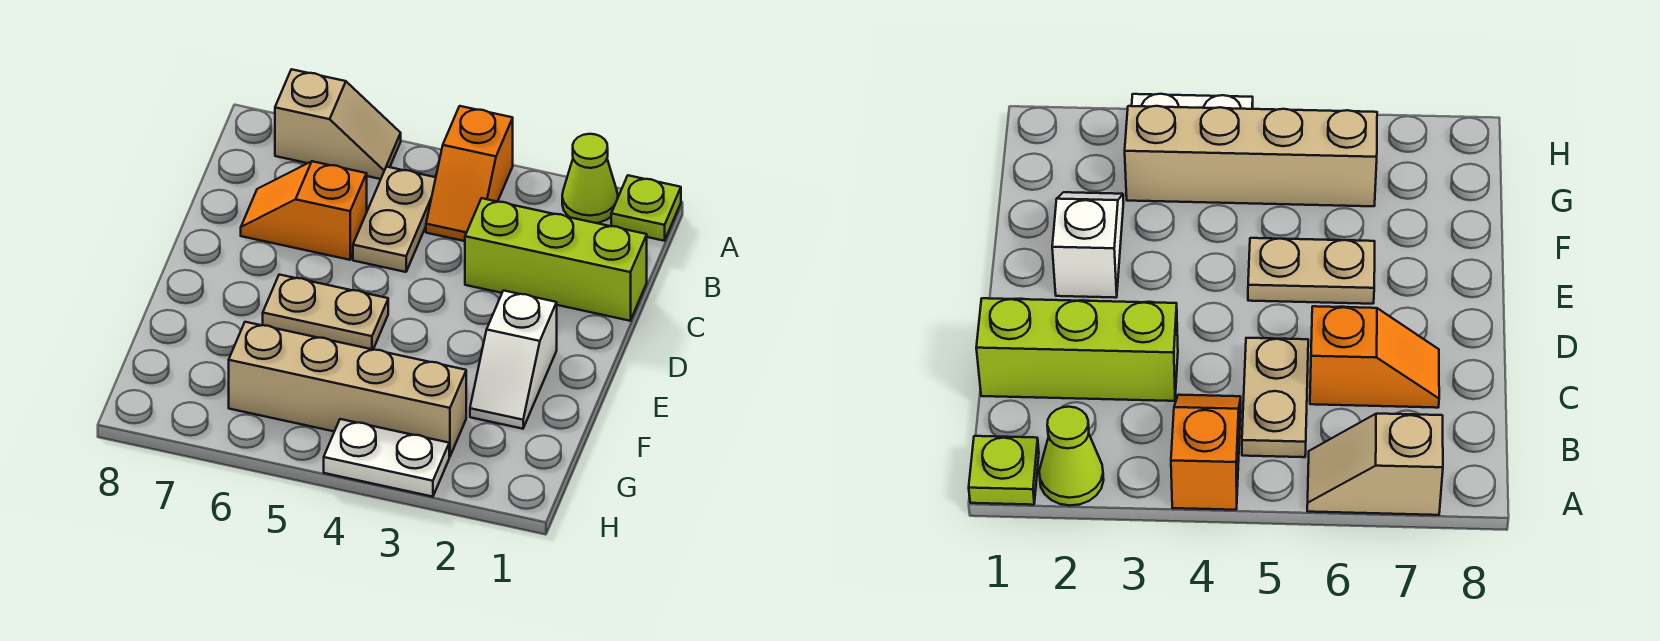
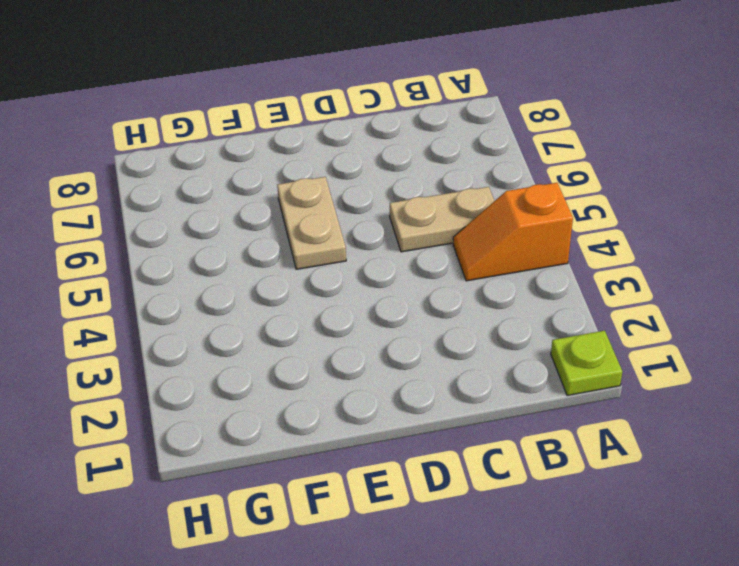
none -> lime cone A2 level 1
none -> tan slope A6:A7 level 1 top 7

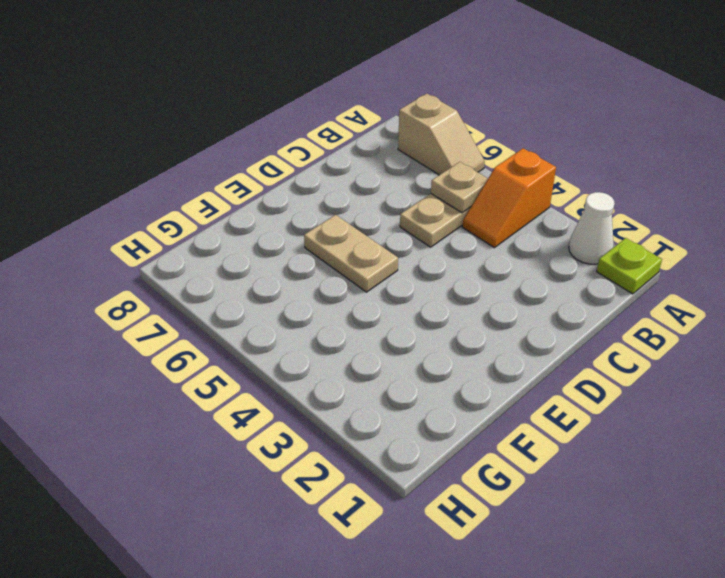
white cone A2 level 1 -> lime cone A2 level 1
tan plate B5 level 2 -> none
none -> lime brick C1:C3 level 1
none -> orange slope C6:C7 level 1 top 6

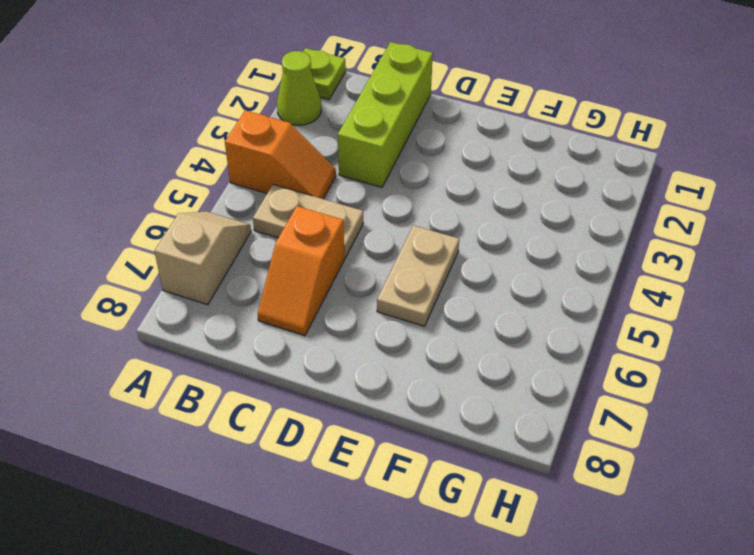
none -> white slope E2:F2 level 1 top E
none -> tan brick G3:G6 level 1

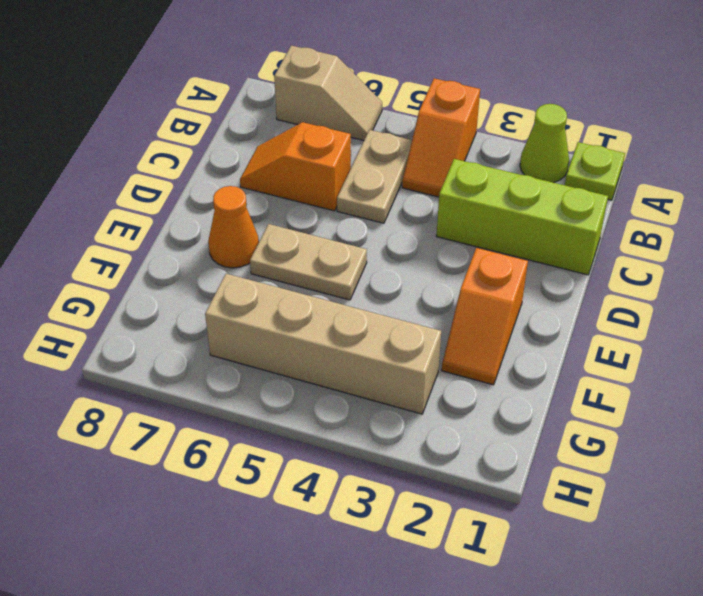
orange slope E2:F2 level 1 top E -> white slope E2:F2 level 1 top E
orange cone E7 level 1 -> none
none -> white plate H3:H4 level 1

